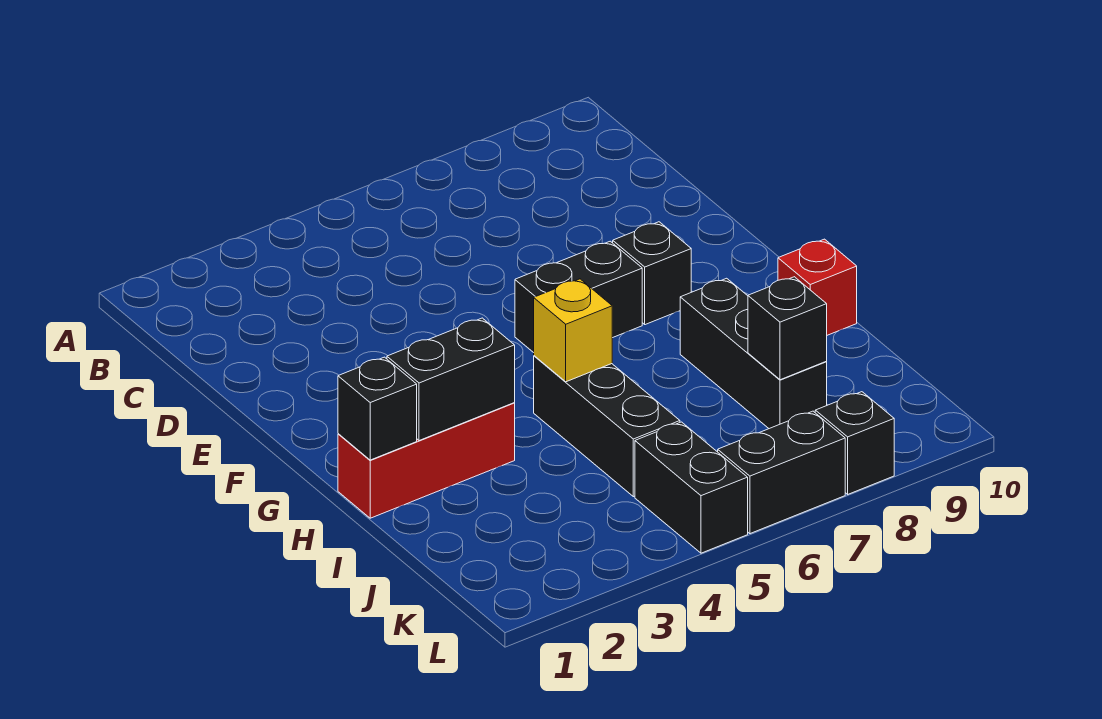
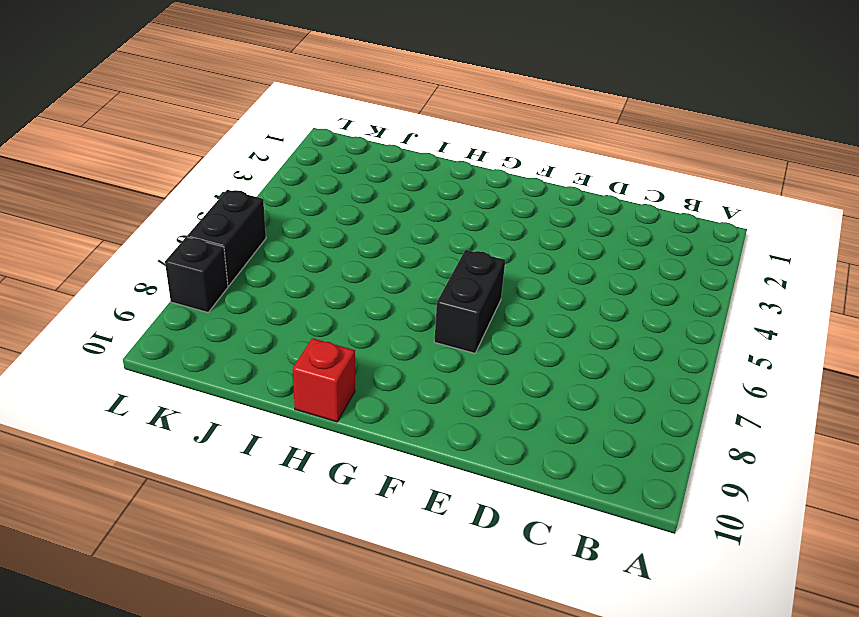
none -> black brick F8 level 1
none -> red brick H1:H3 level 1
none -> black brick H5:J5 level 1

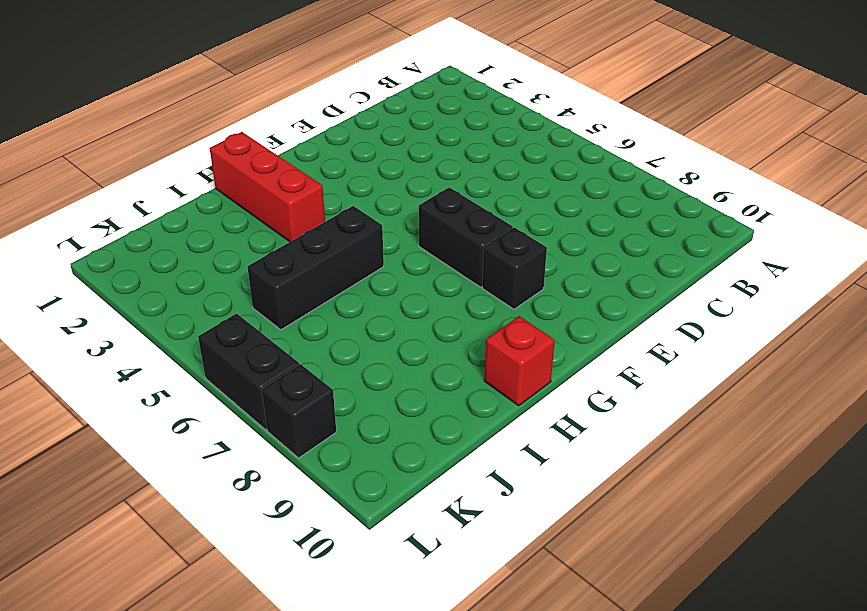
none -> black brick H8:J8 level 1
none -> black brick K5:L5 level 1
none -> black brick H1 level 2

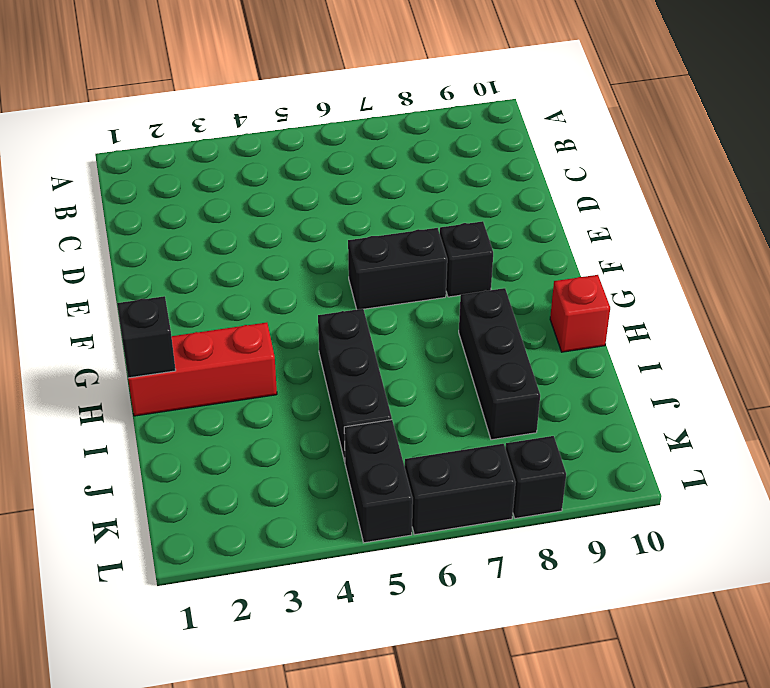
none -> black brick H2:H3 level 2
none -> yellow brick H5 level 2
none -> black brick J8 level 2

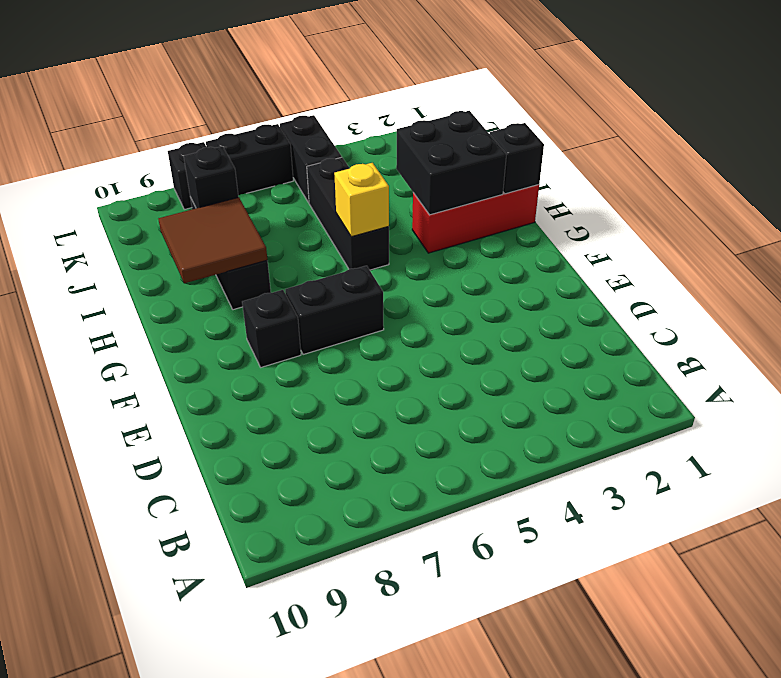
black brick H2:I3 level 2 -> black brick H2:H3 level 2
brown tile H8:I9 level 2 -> none
none -> red brick H10 level 1

